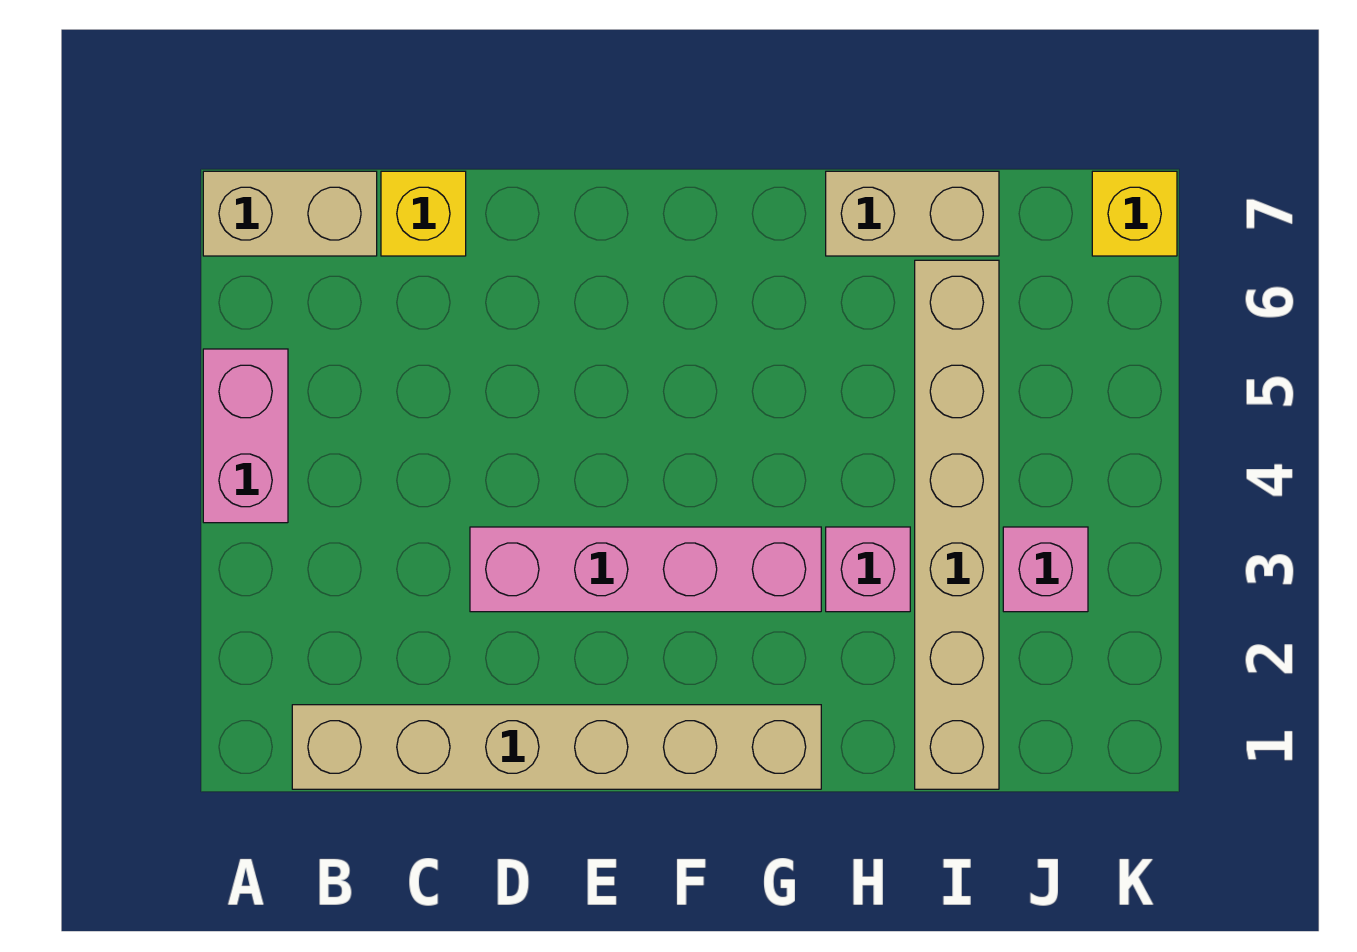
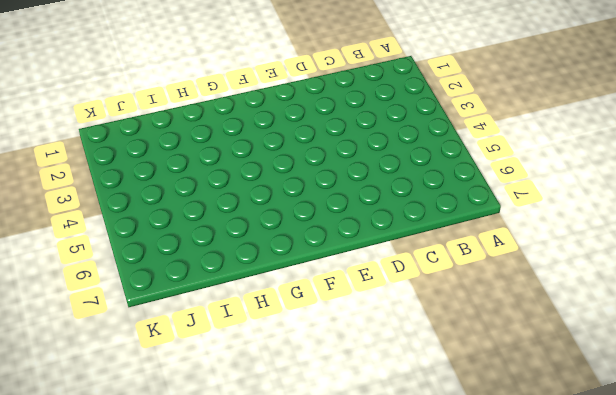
none -> pink brick A4:A5 level 1
none -> tan brick A7:B7 level 1

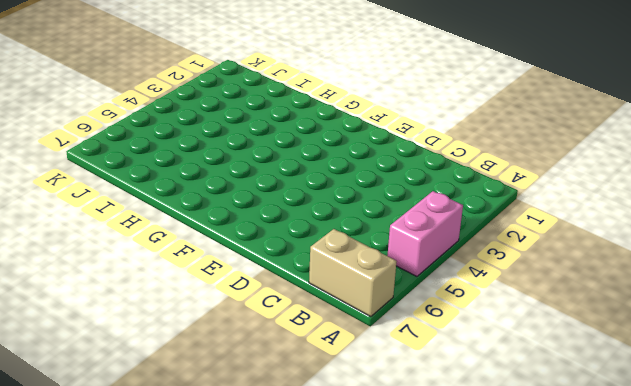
none -> tan brick B1:G1 level 1
none -> yellow brick C7 level 1

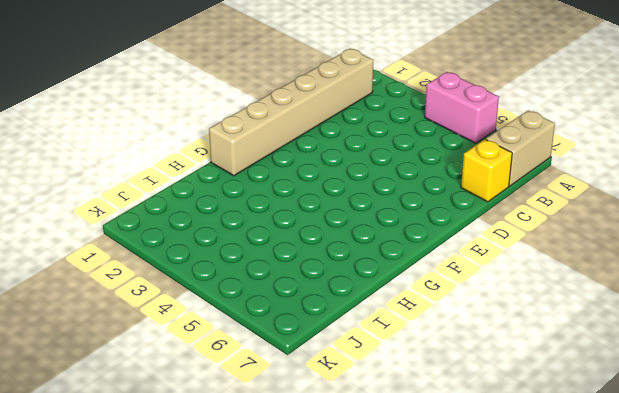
none -> pink brick D3:G3 level 1
none -> pink brick H3 level 1

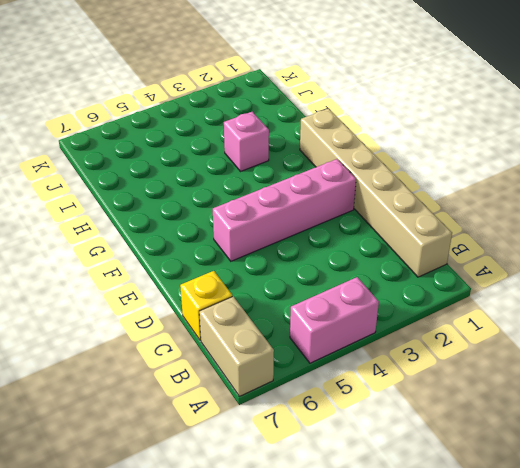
pink brick E2:E5 level 1 -> pink brick D3:G3 level 1
none -> tan brick H7:I7 level 1
none -> tan brick I1:I6 level 1

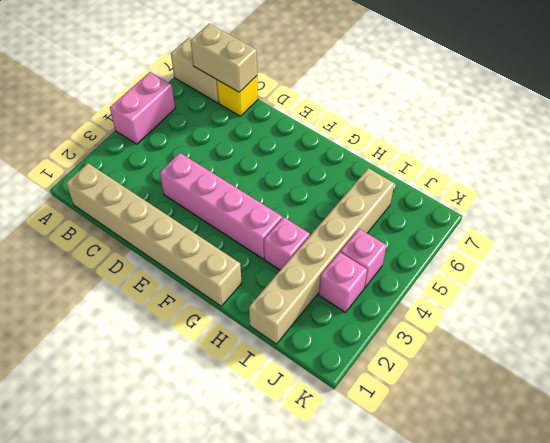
tan brick B7:C7 level 2 -> tan brick H7:I7 level 1
pink brick J4 level 1 -> none
none -> yellow brick K7 level 1

